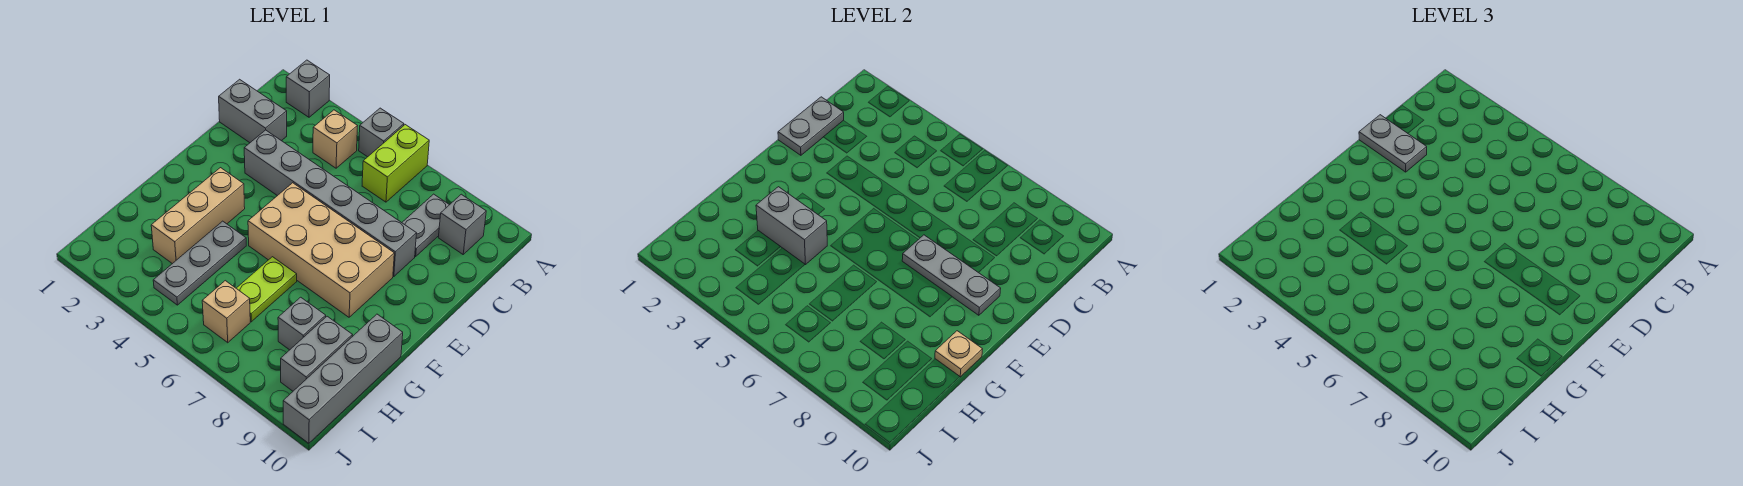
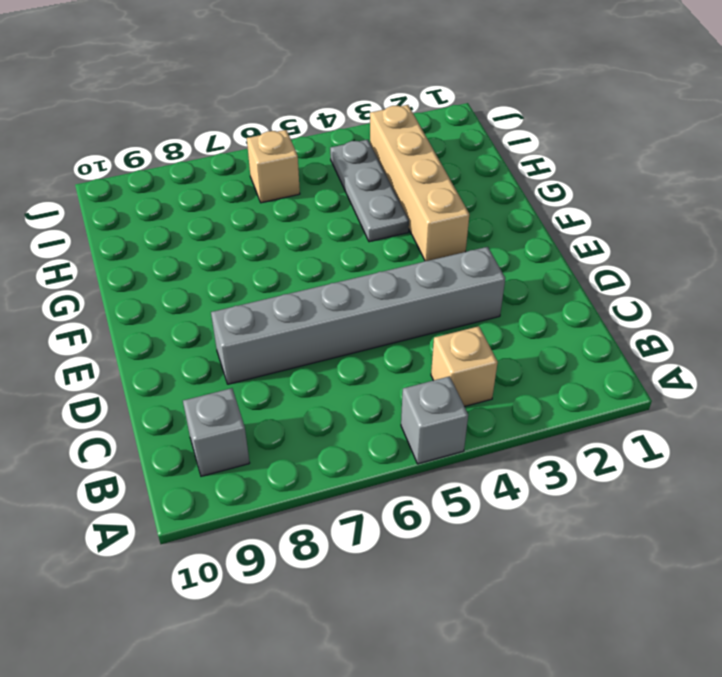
tan brick F3:I3 level 1 -> tan brick F3:H3 level 1
none -> grey brick A2 level 1
none -> lime brick A6:B6 level 1
none -> grey plate B8:C8 level 1

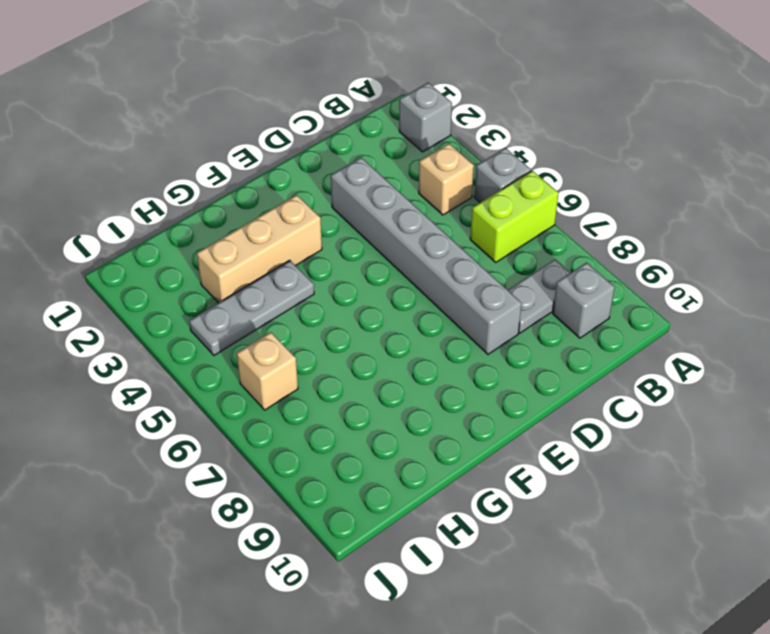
none -> grey brick C1:C2 level 1
none -> tan brick E5:F8 level 1
none -> lime plate G6:H6 level 1

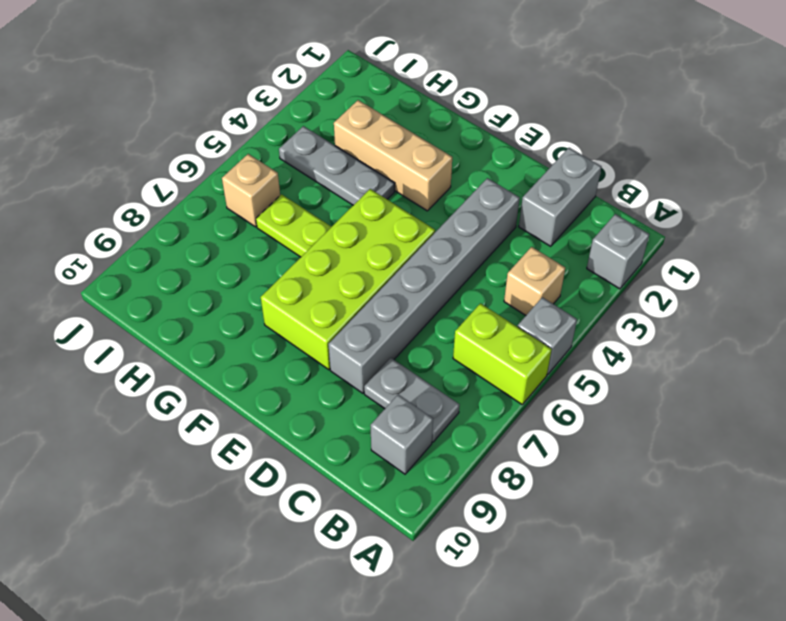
lime brick E5:F8 level 1 -> tan brick E5:F8 level 1
none -> grey brick G10:J10 level 1
none -> grey brick H8 level 1
none -> grey brick H9:I9 level 1

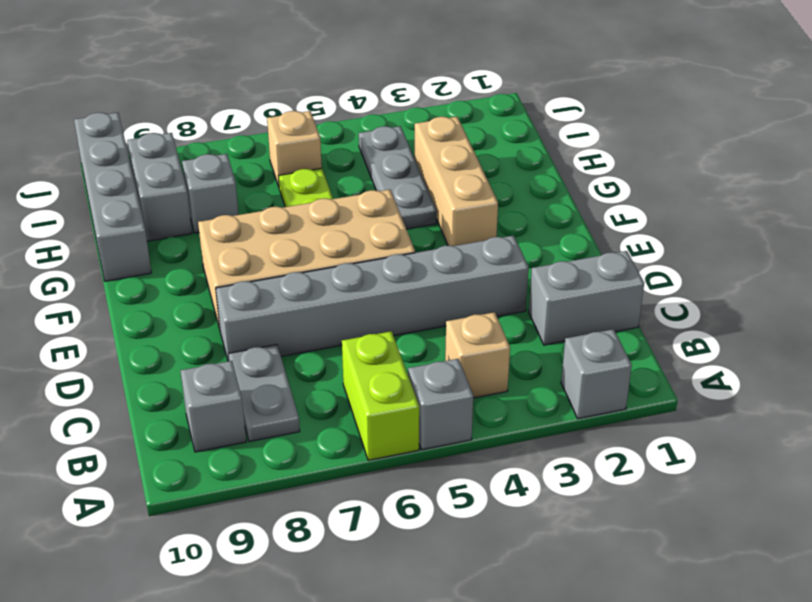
none -> grey plate C1:D1 level 2
none -> grey plate E7:E9 level 2
none -> grey brick G3:G4 level 2

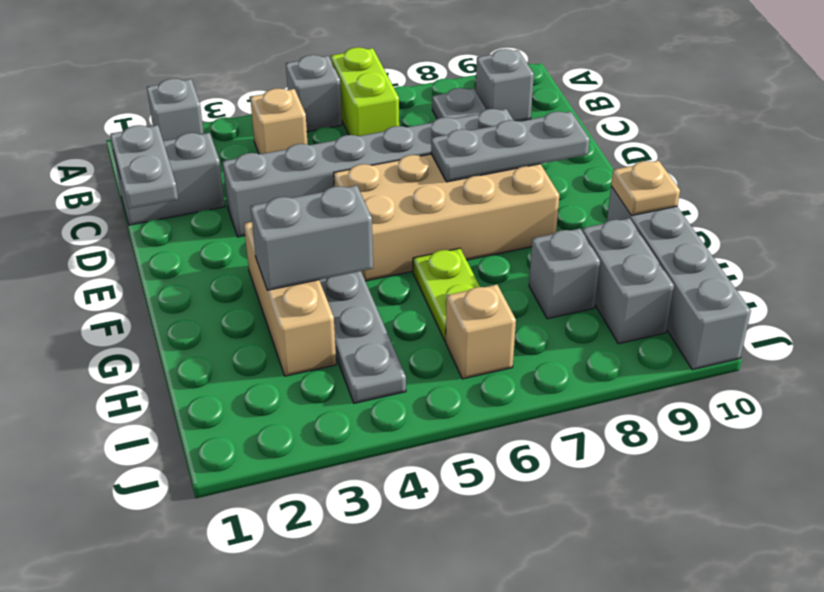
none -> grey plate D1:D2 level 3

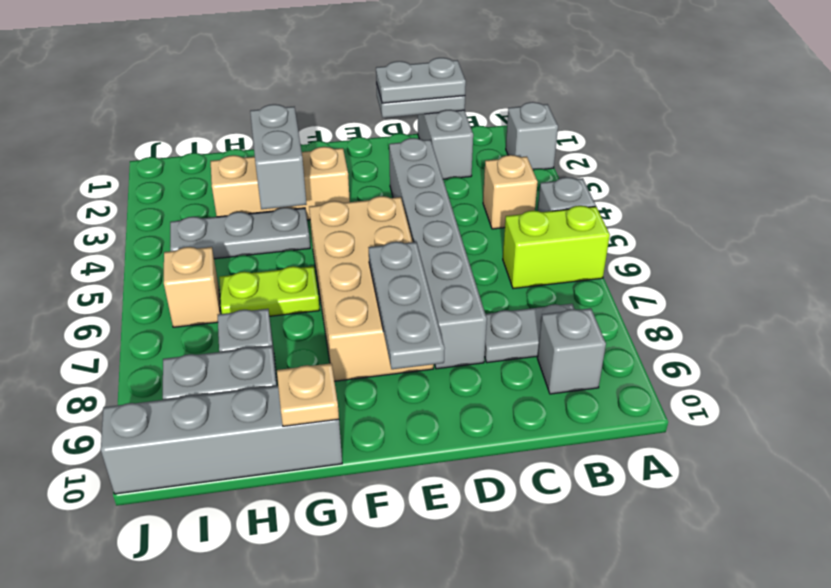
grey plate C1:D1 level 3 -> grey plate D1:D2 level 3

